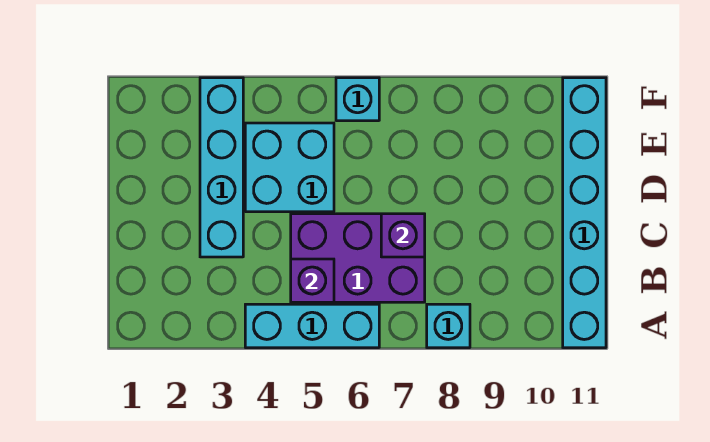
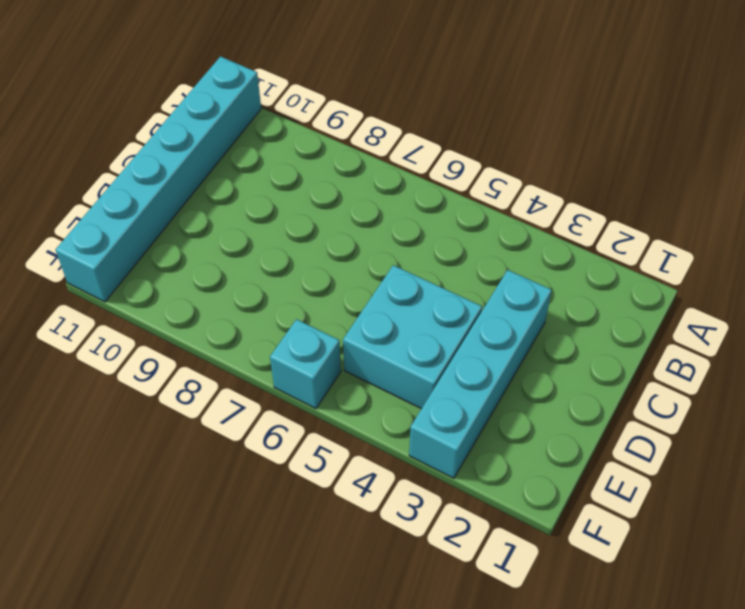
none -> cyan brick A4:A6 level 1
none -> cyan brick A8 level 1

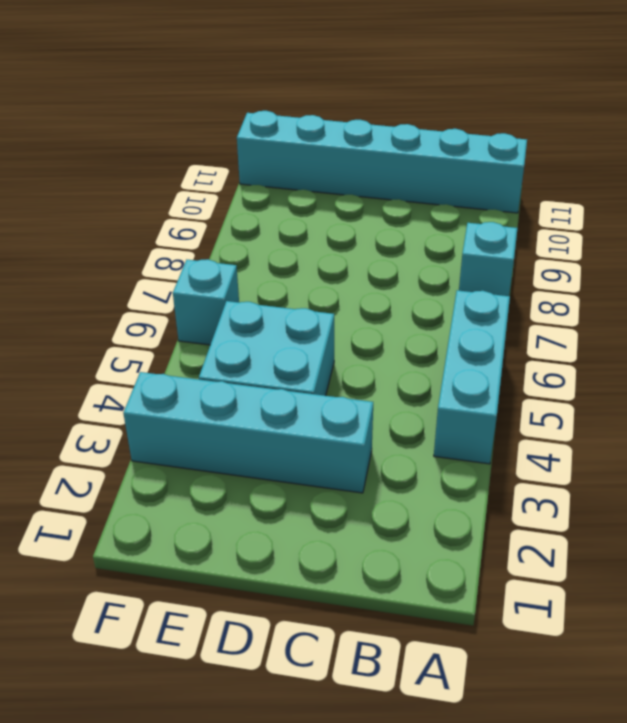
none -> purple brick B5:C7 level 1
none -> purple brick B5 level 2

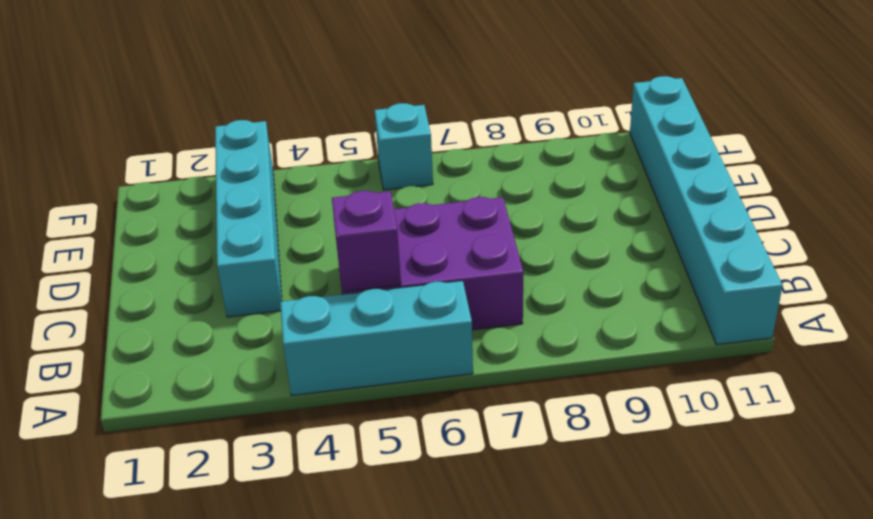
none -> cyan brick A8 level 1
none -> cyan brick D4:E5 level 1

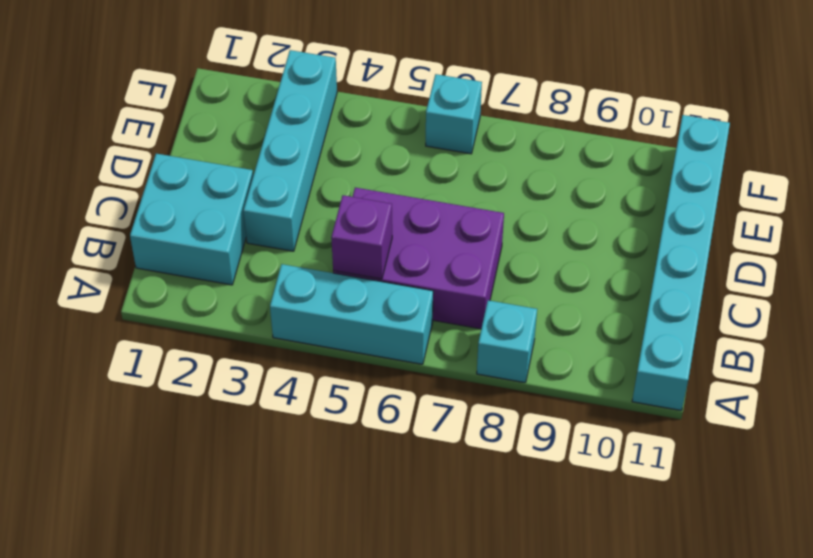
cyan brick B1:C2 level 1 -> cyan brick D4:E5 level 1
none -> purple brick C7 level 2

